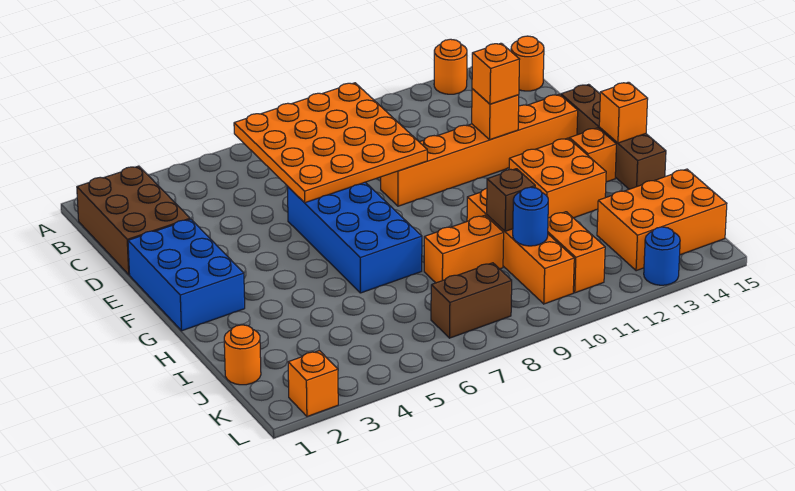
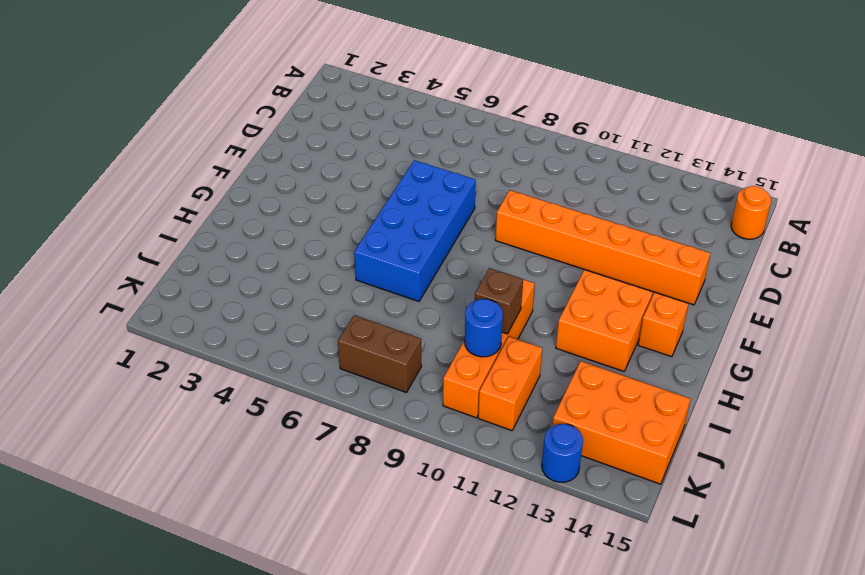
none -> orange round brick A13 level 1
none -> brown brick B1:D2 level 1
none -> blue brick E1:G2 level 1

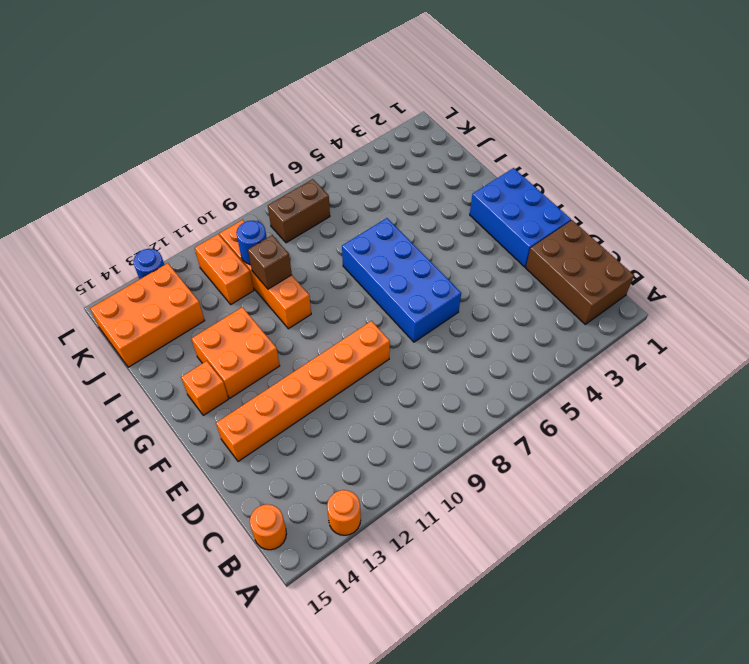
none -> brown brick E15:H15 level 1
none -> orange brick I8:I9 level 1
none -> orange round brick J1 level 1

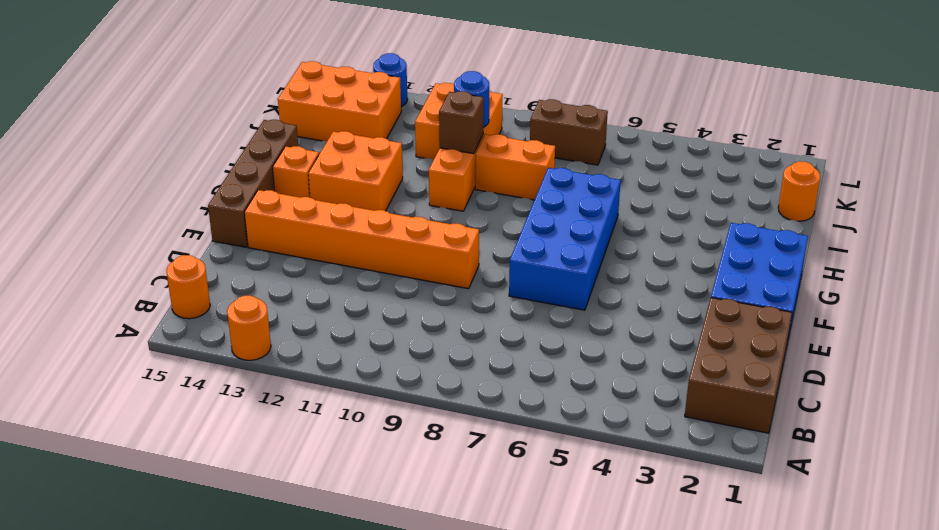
none -> orange brick L2 level 1
none -> orange plate B6:E9 level 2
none -> orange brick E12 level 2

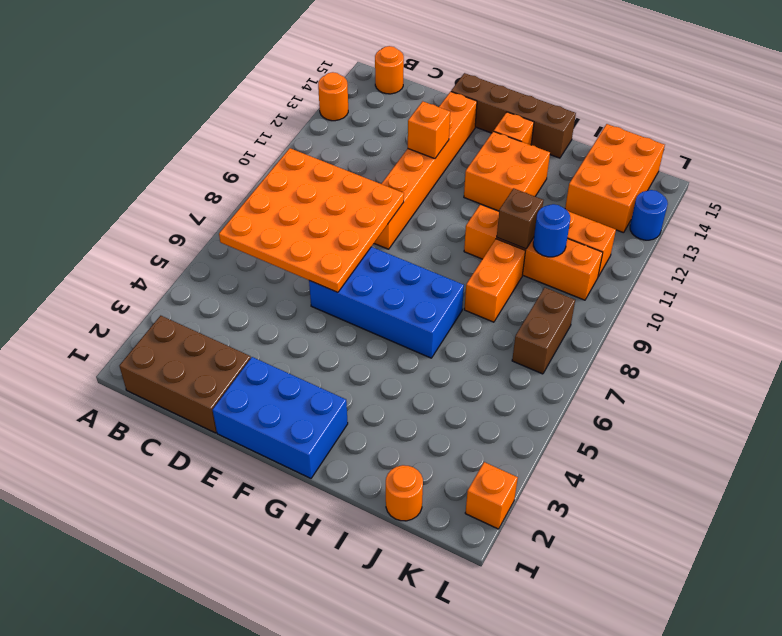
none -> orange brick G15 level 2
none -> orange brick E12 level 3

